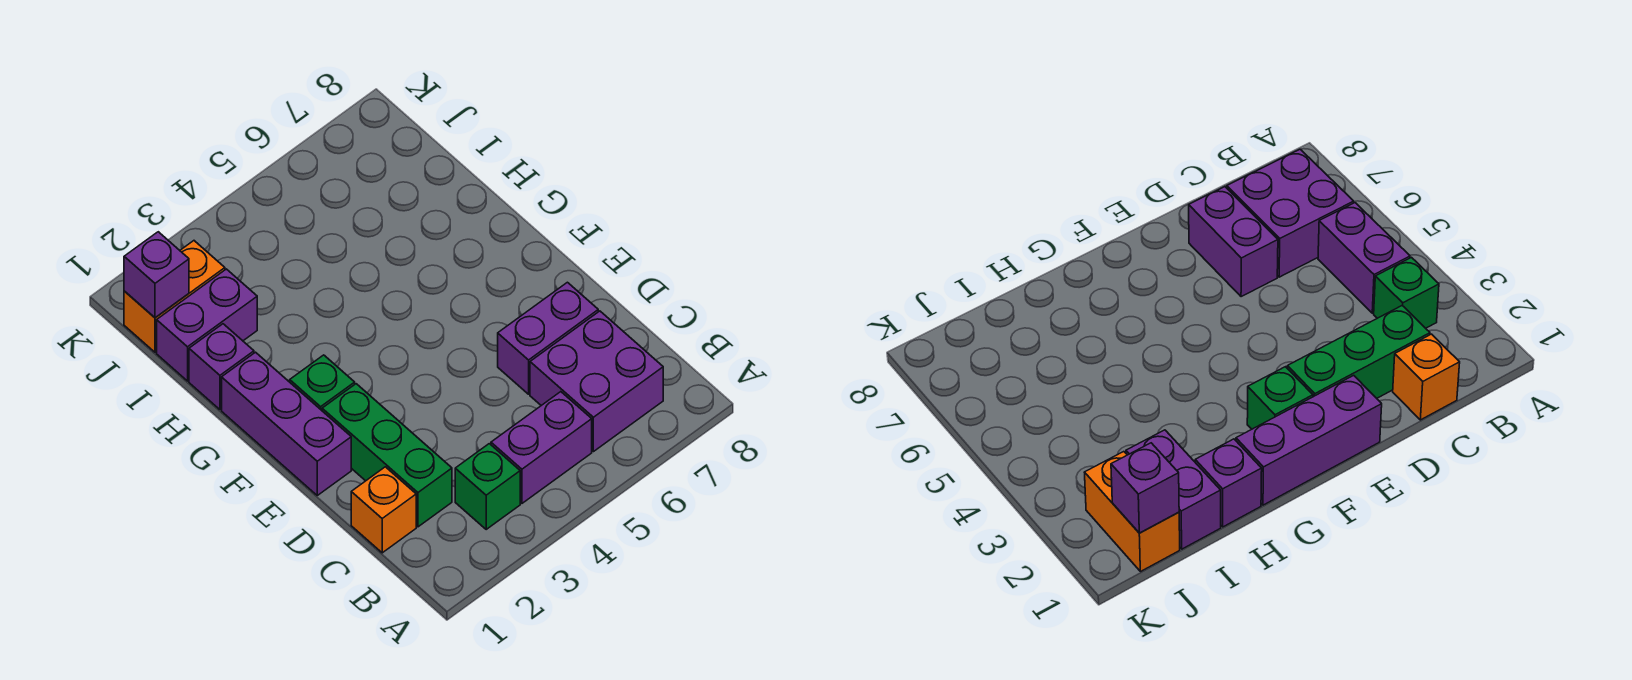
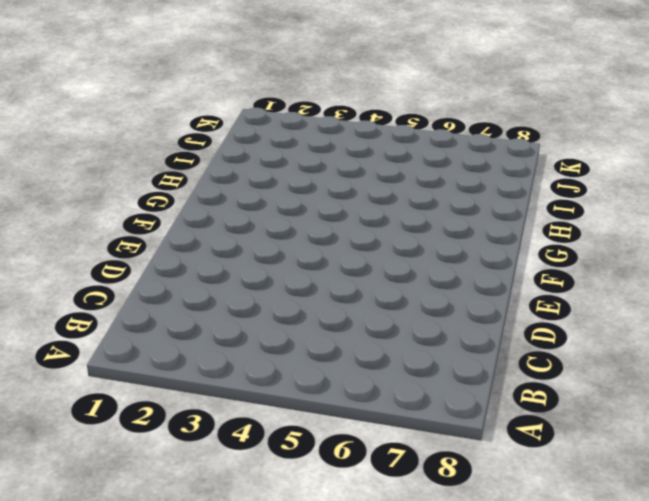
none -> green brick B3 level 1
none -> purple brick B4:B5 level 1
none -> purple brick B6:C7 level 1

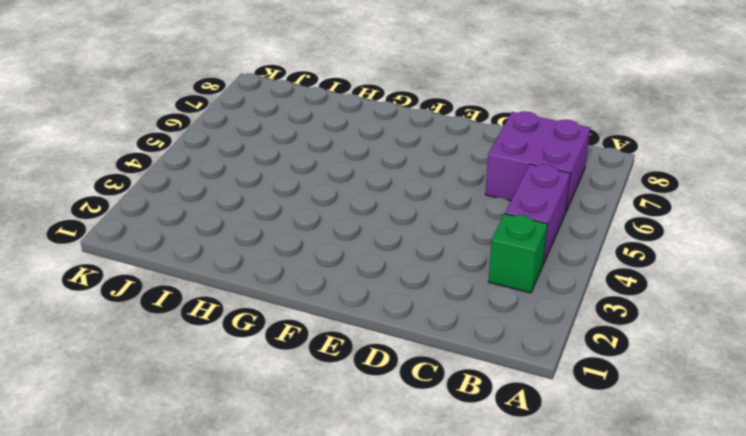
none -> orange brick C1 level 1
none -> green brick C2:E2 level 1
none -> purple brick D6:D7 level 1

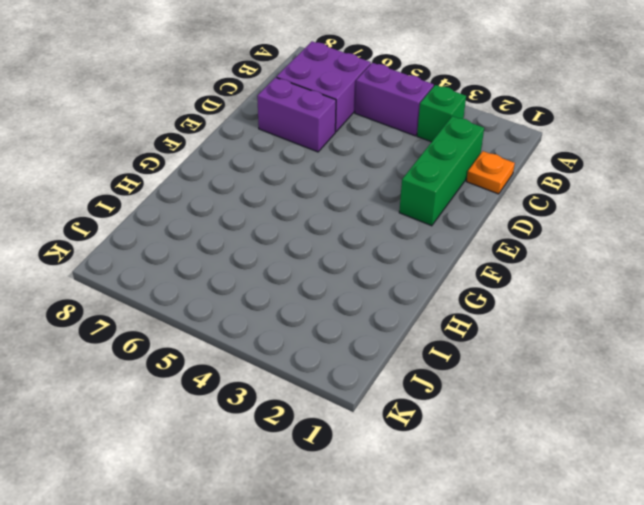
orange plate C1 level 1 -> orange brick C1 level 1
none -> purple brick E1:G1 level 1
none -> green brick F2 level 1
none -> purple brick H1 level 1

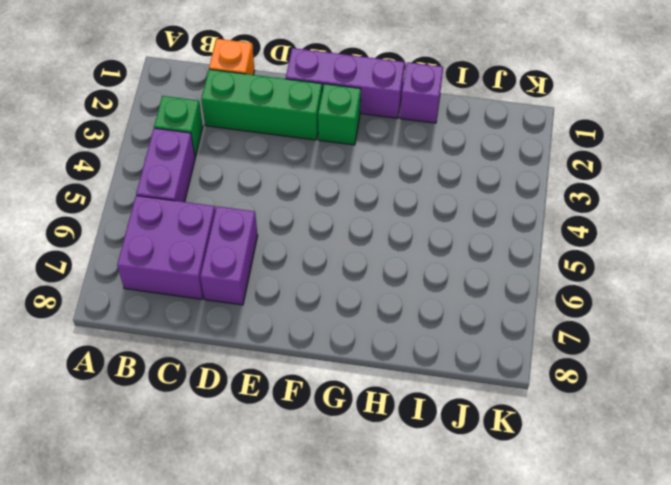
none -> purple brick I1:I2 level 1
none -> orange brick J1:J2 level 1
none -> purple brick J1 level 2

